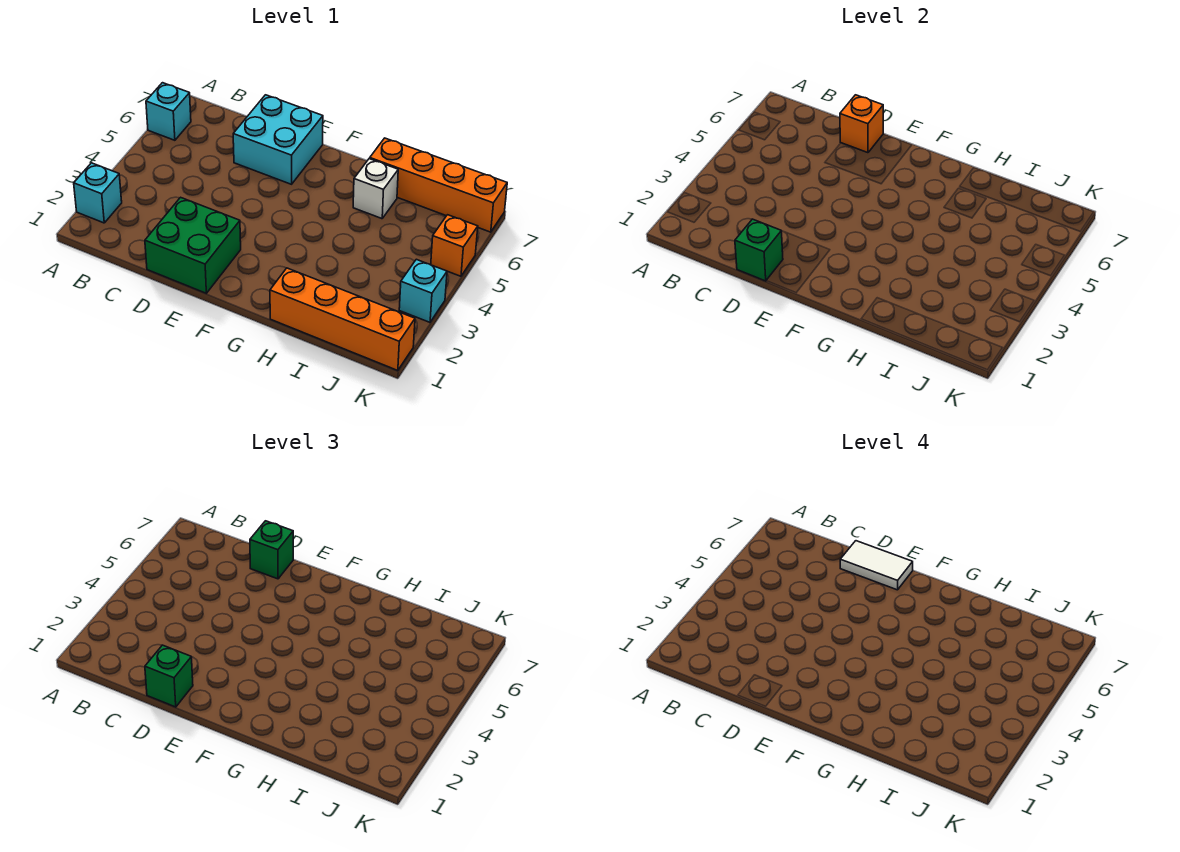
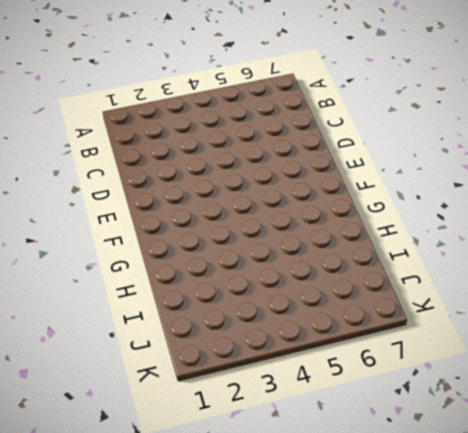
none -> cyan brick A2 level 1
none -> cyan brick A6 level 1
none -> green brick D1:E2 level 1

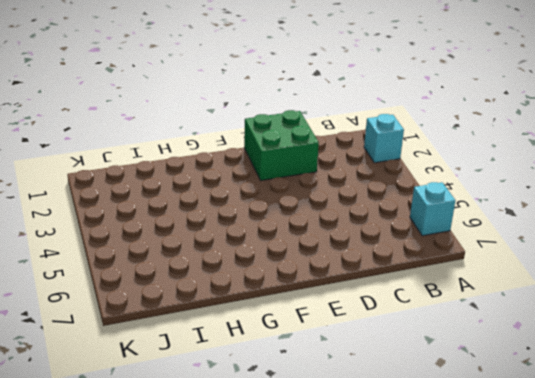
none -> cyan brick D6:E7 level 1
none -> orange brick H1:K1 level 1
none -> white brick H6 level 1

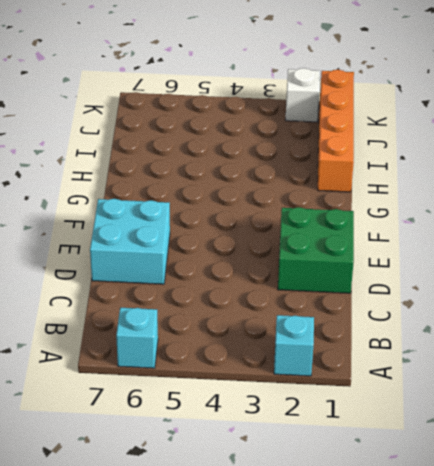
white brick K2 level 1 -> white brick H6 level 1
none -> orange brick H7:K7 level 1
none -> cyan brick K3 level 1
none -> orange brick K5 level 1

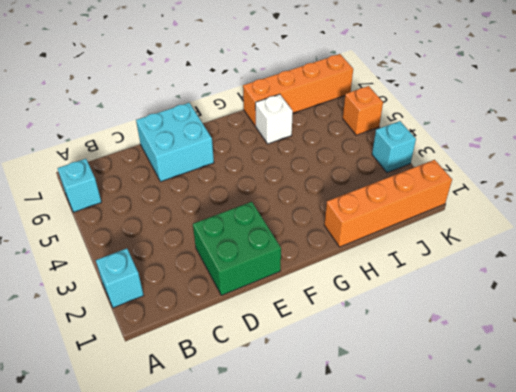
none -> green brick D1 level 2
none -> orange brick D7 level 2
none -> green brick D1 level 3

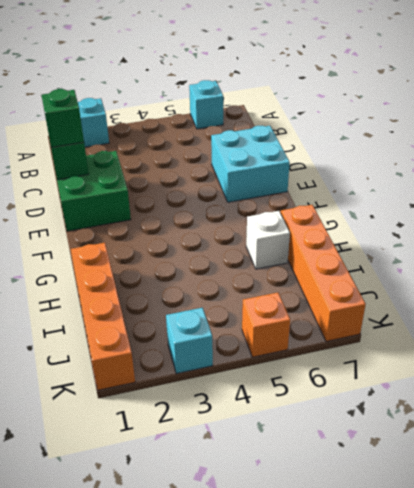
none -> orange brick D7 level 2
none -> green brick D7 level 3
none -> white tile D7:E7 level 4

